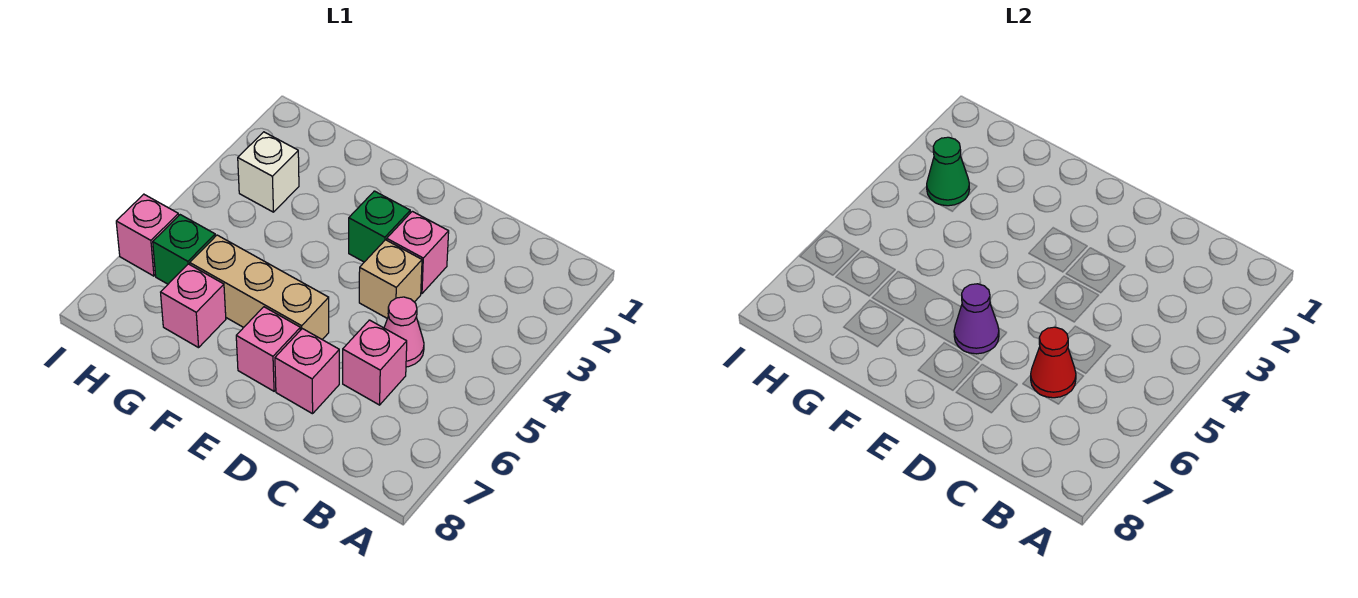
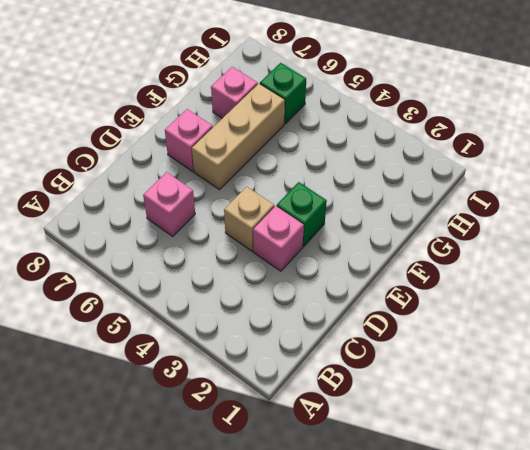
none -> pink cone C5 level 1
none -> pink brick D7 level 1
none -> white brick H3 level 1

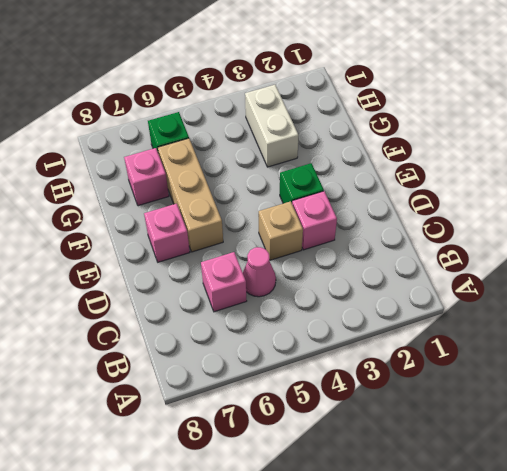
white brick G3:H3 level 1 -> white brick H3 level 1
none -> pink brick D7 level 1
none -> pink brick I6 level 1
none -> red cone C6 level 2

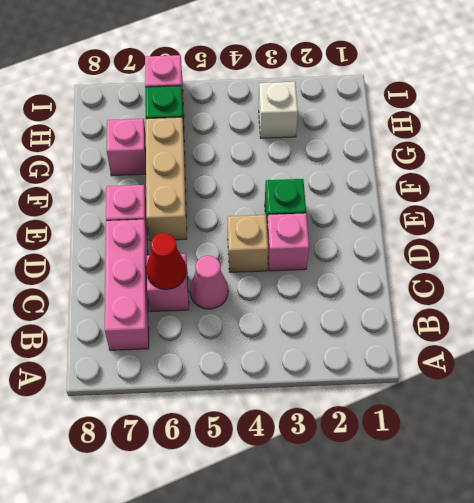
pink brick B7:D7 level 1 -> pink brick D7 level 1
none -> purple cone E6 level 2
none -> green cone H3 level 2

